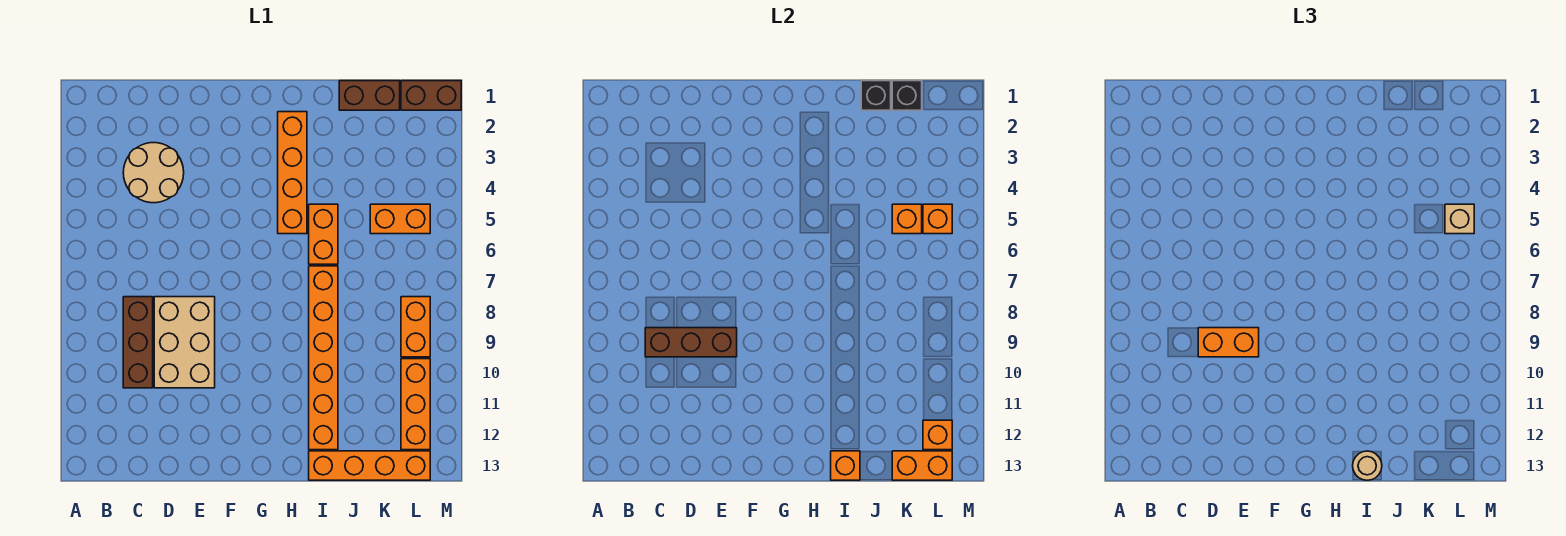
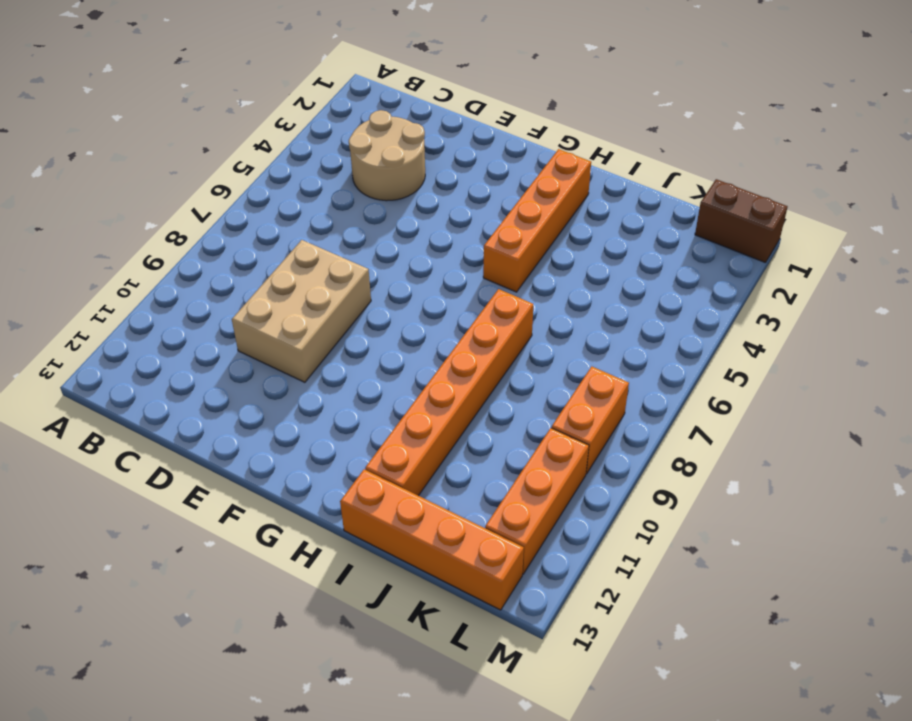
none -> brown brick C8:C10 level 1
none -> orange brick I5:I6 level 1
none -> brown brick J1:K1 level 1

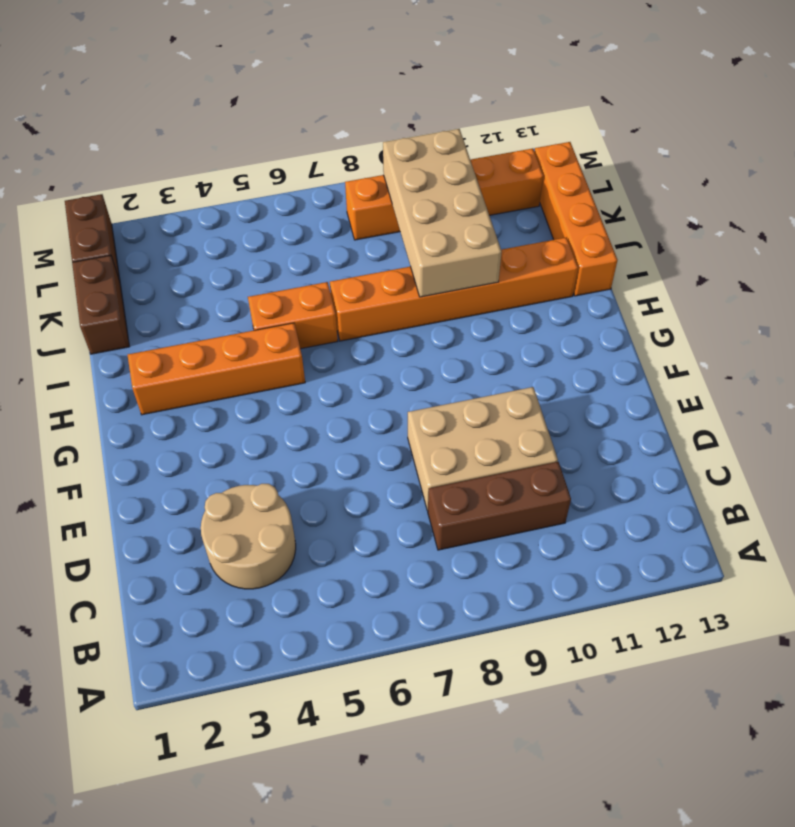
tan brick I9:L10 level 2 -> none
none -> orange brick K5:L5 level 1
none -> brown brick C9:E9 level 2
none -> orange brick I13 level 2

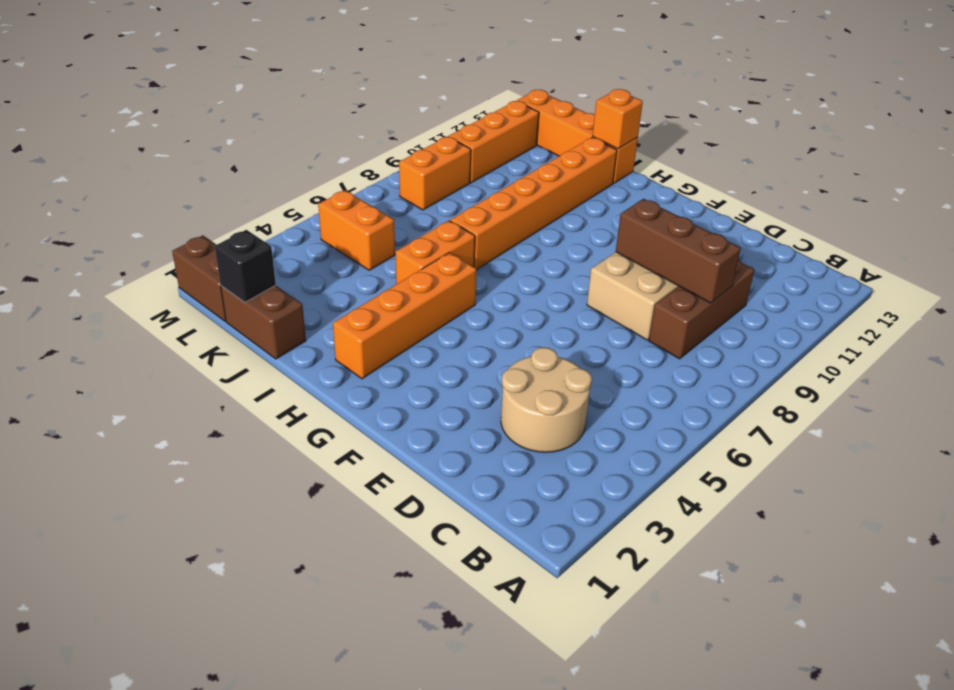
none -> black brick J1 level 2
none -> orange brick K5 level 2
none -> orange brick K13:L13 level 2

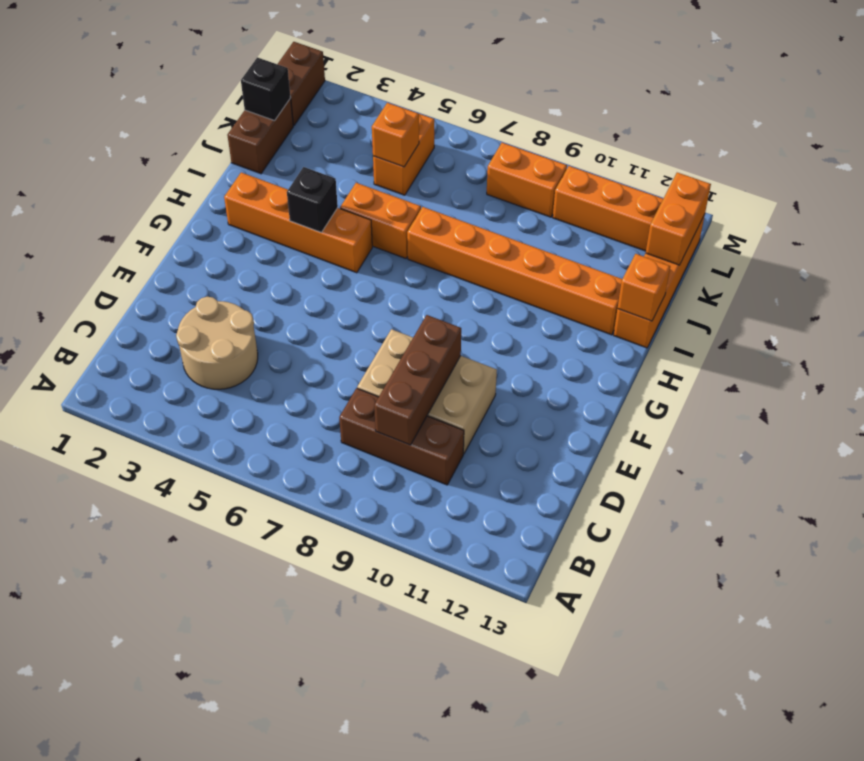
black brick H4 level 2 -> black brick J1 level 2
none -> orange brick L5 level 2
none -> orange brick L12 level 2
none -> orange brick D9:E9 level 3

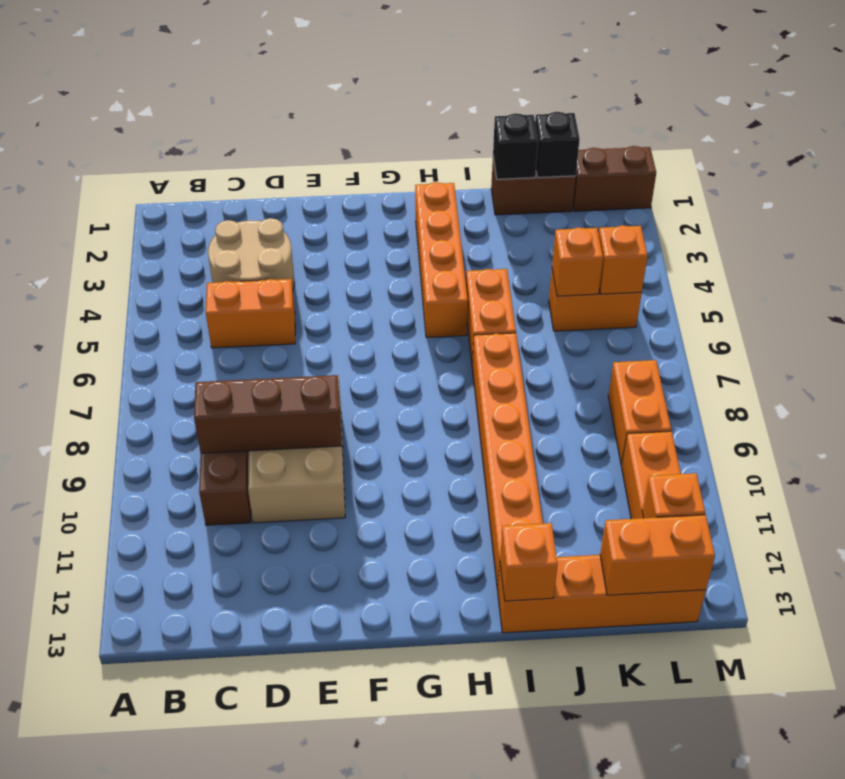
orange brick C5:D5 level 1 -> orange brick D9:E9 level 3
none -> tan round brick I13 level 3
none -> tan brick L5 level 3

